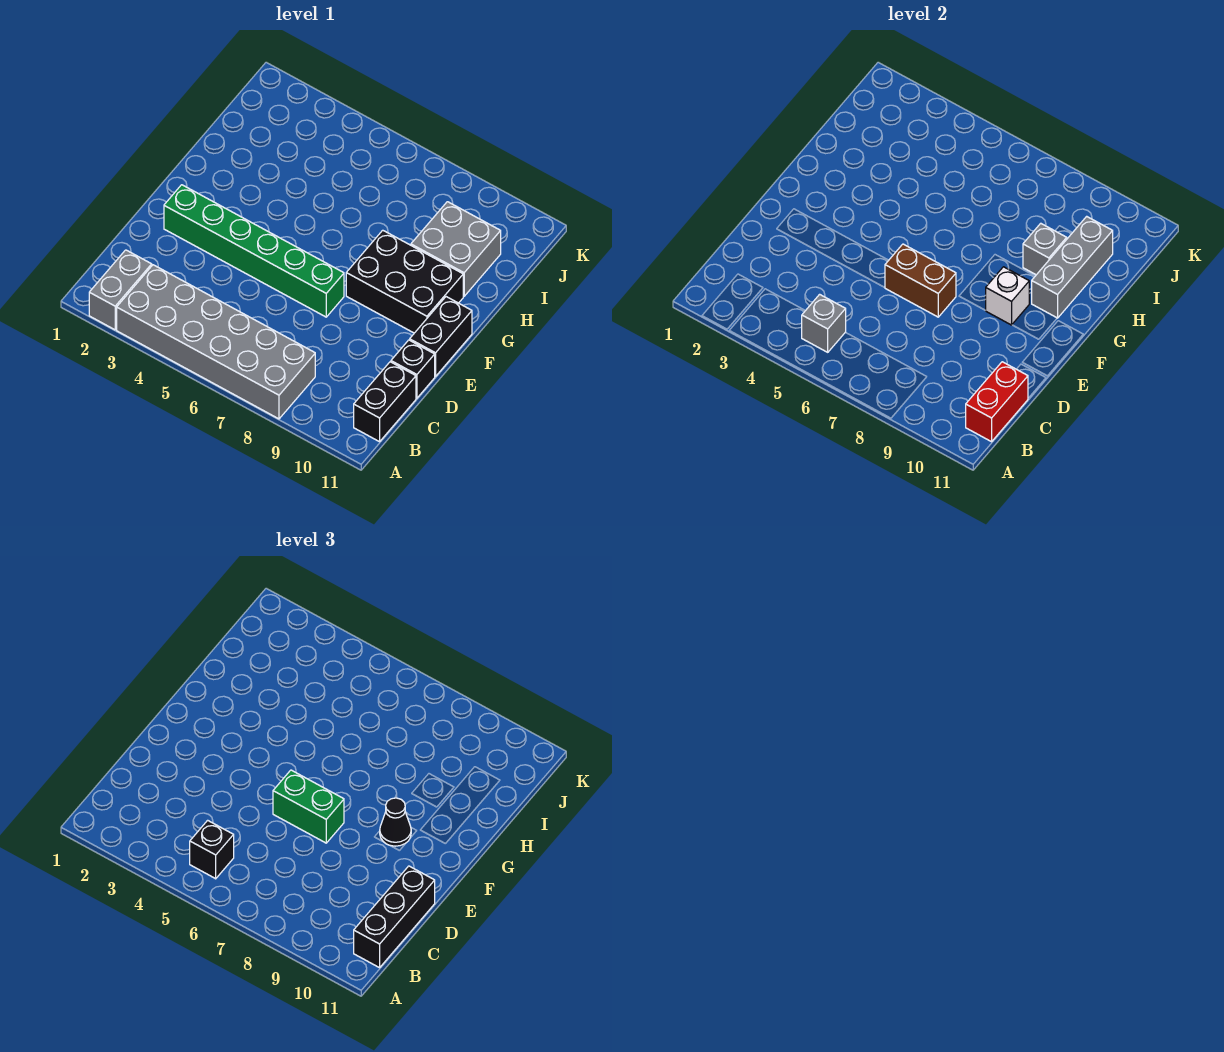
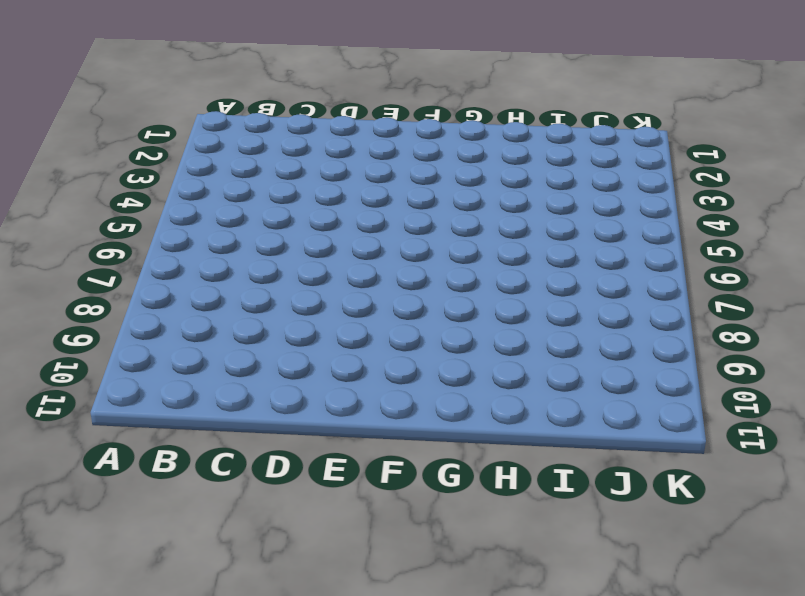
none -> grey brick A2:B2 level 1
none -> grey brick A3:B8 level 1
none -> black brick B11:C11 level 1

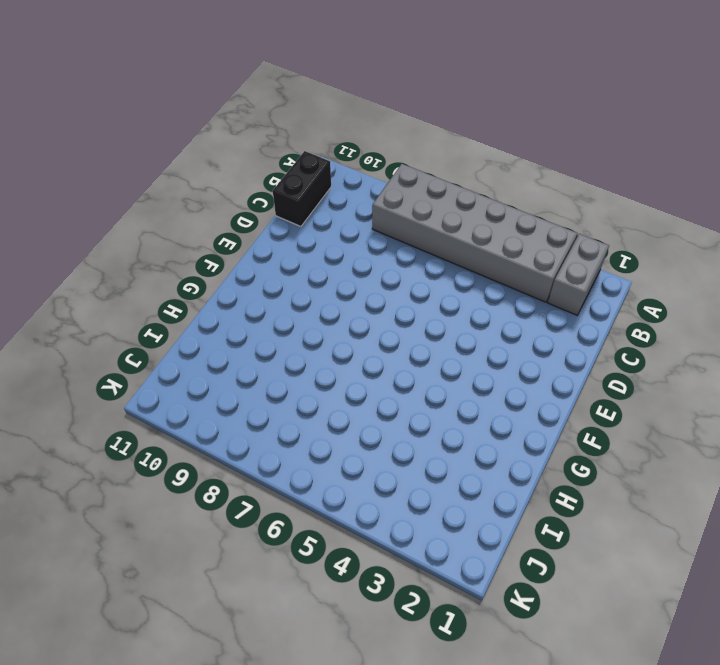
none -> black brick D11 level 1
none -> green brick E2:E7 level 1
none -> black brick E11:F11 level 1

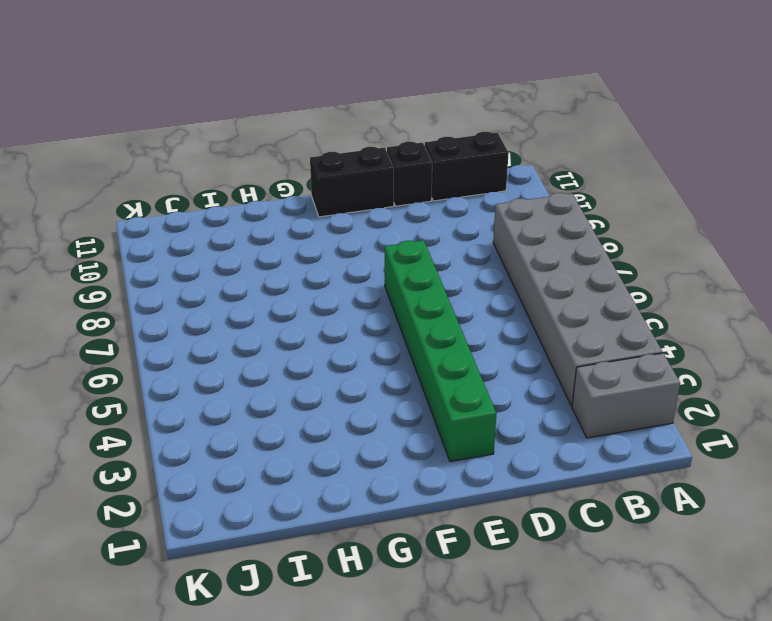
none -> black brick F8:G10 level 1
none -> grey brick H9:I10 level 1
none -> grey brick B5 level 2

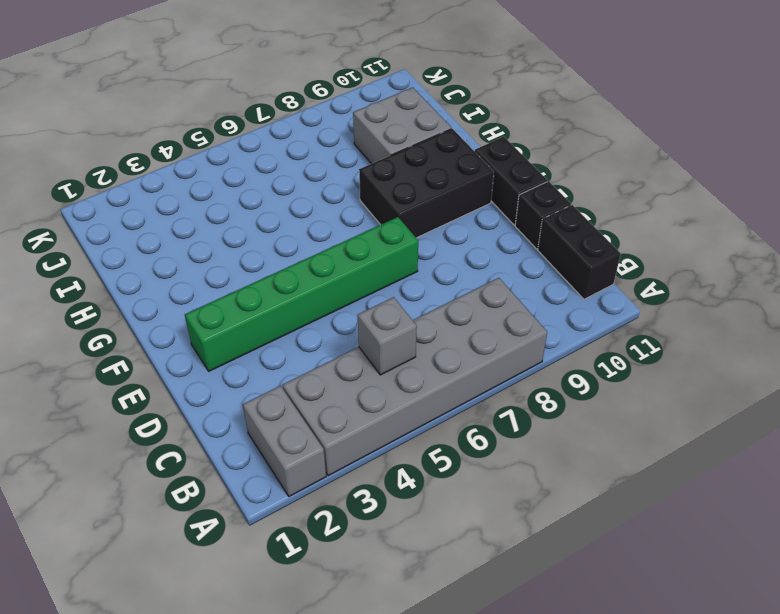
none -> red brick B11:C11 level 2
none -> brown brick E6:E7 level 2
none -> white brick F9 level 2

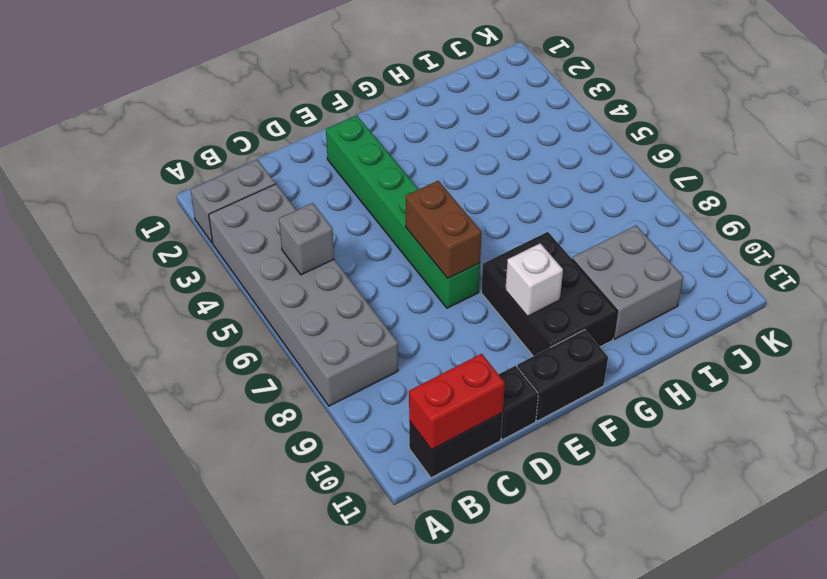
none -> grey brick G10:I10 level 2
none -> grey brick H9 level 2
none -> black brick B5 level 3

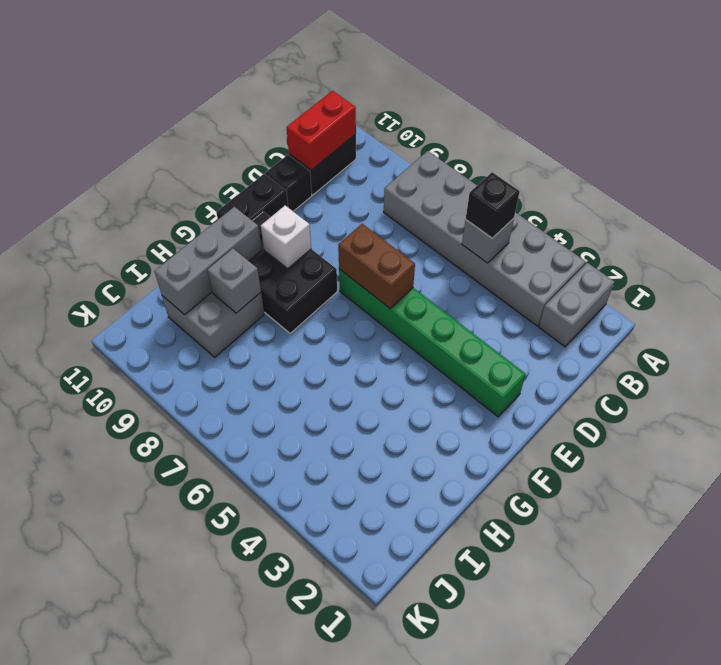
none -> black brick B11:D11 level 3
none -> green brick E6:E7 level 3
none -> black cone F9 level 3

